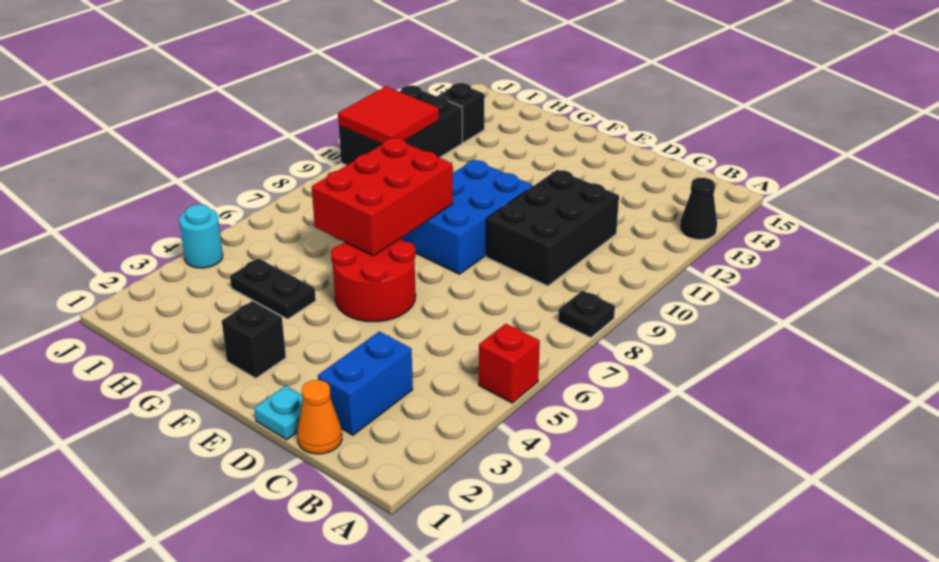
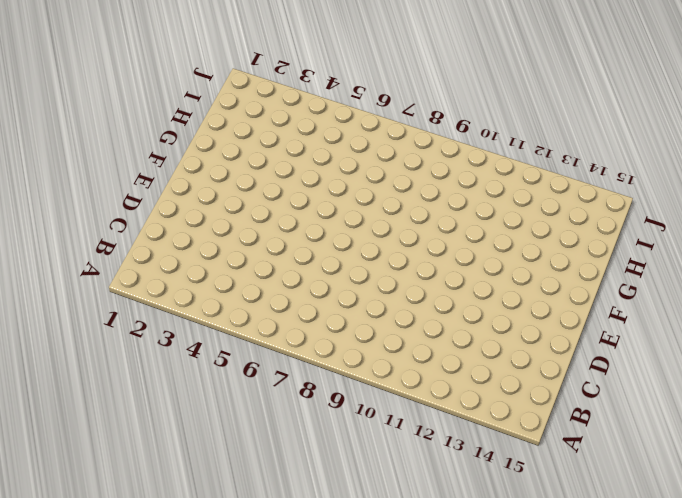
none -> red brick A5 level 1
none -> black plate A8 level 1
none -> black cone A13 level 1

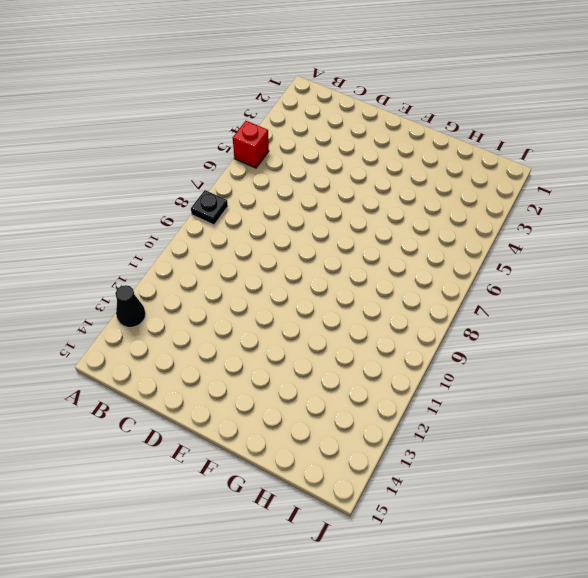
none -> orange cone C1 level 1
none -> blue brick C2:C3 level 1
none -> black brick C9:D11 level 1

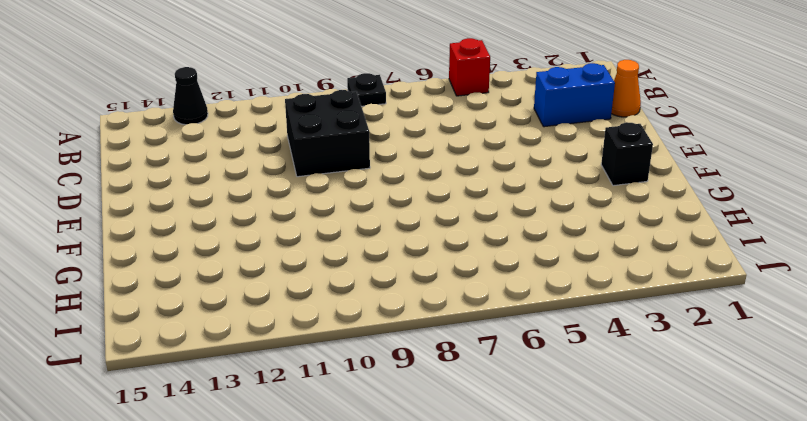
black brick C9:D10 level 1 -> black brick C9:D11 level 1
none -> cyan plate D1 level 1
none -> red round brick E5:F6 level 1
none -> blue brick E8:F10 level 1

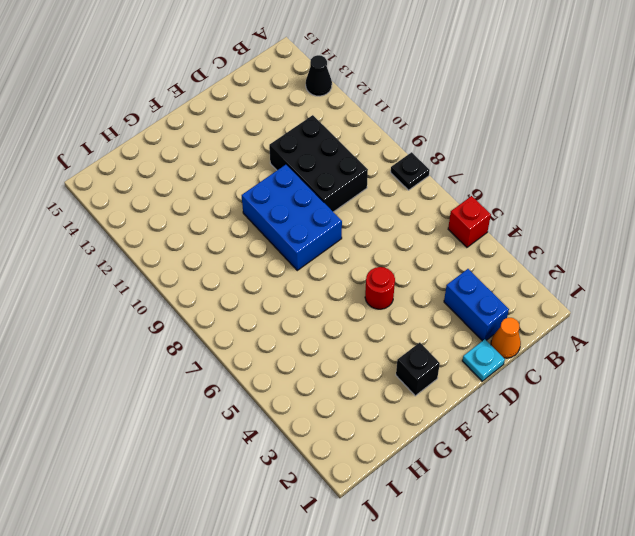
red round brick E5 level 1 -> red round brick E5:F6 level 1
none -> black plate G4:H4 level 1
none -> black brick I10:J12 level 1
none -> black brick I13 level 1

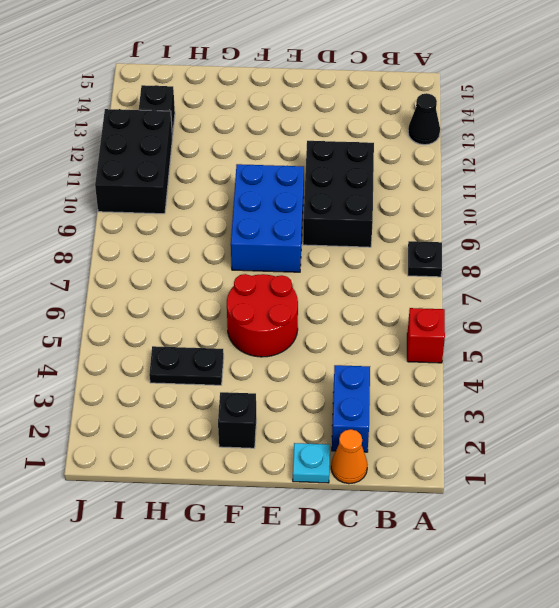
none -> cyan round brick J4 level 1
none -> red brick F6:G8 level 2
none -> red tile I10:J11 level 2

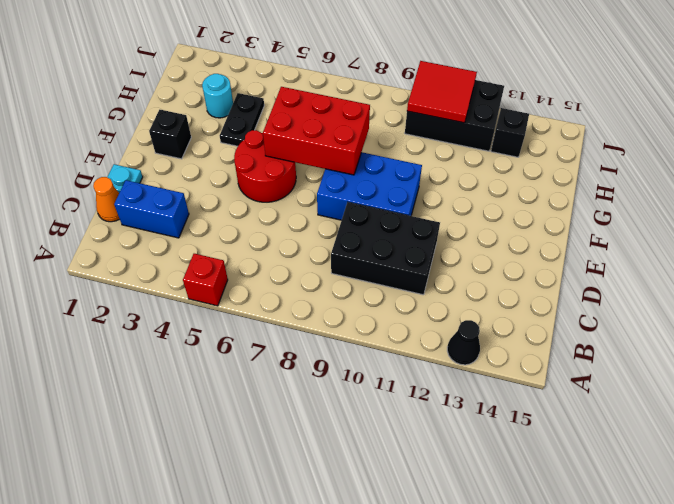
cyan round brick H3 level 1 -> cyan round brick J4 level 1
none -> black plate A8 level 1

